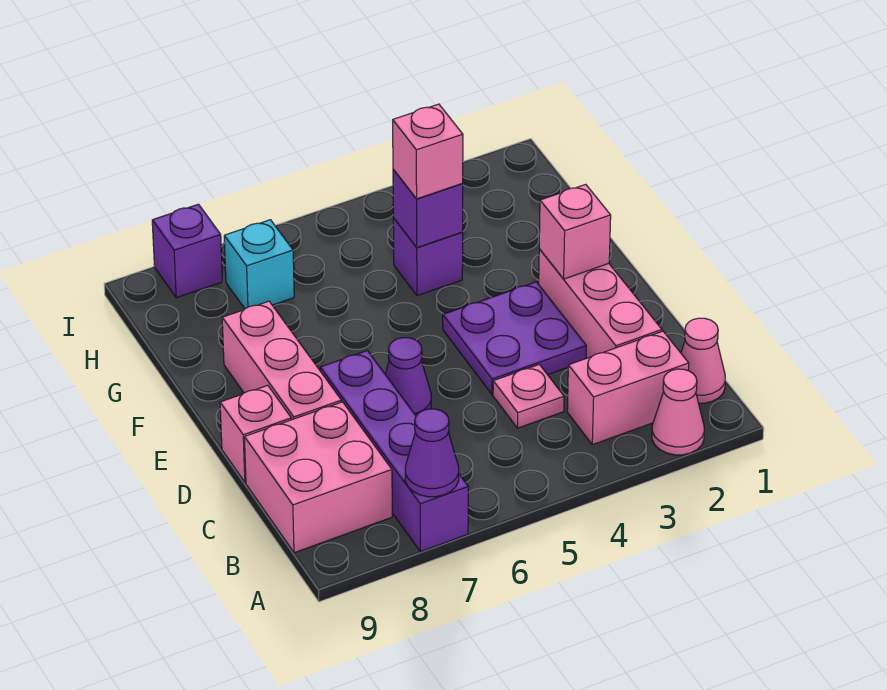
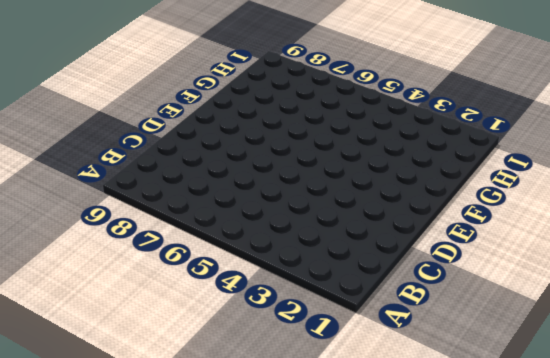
none -> pink cone A2 level 1
none -> purple brick A7:D7 level 1
none -> pink cone B1 level 1

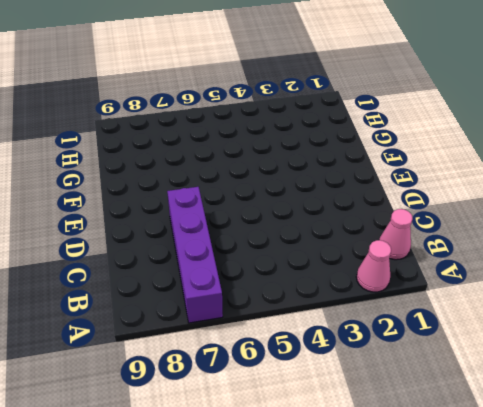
none -> pink brick B2:B3 level 1
none -> pink brick B8:C9 level 1
none -> pink brick C2:E2 level 1

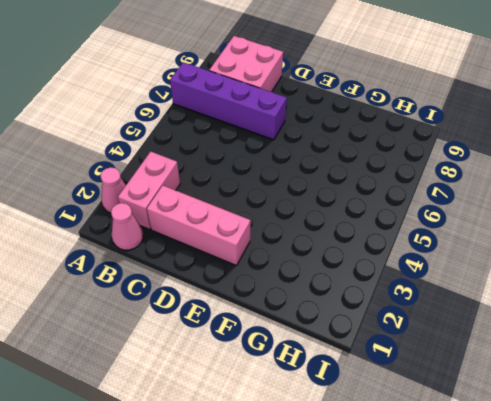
none -> pink plate C4 level 1
none -> purple plate D3:E4 level 1
none -> purple cone D6 level 1

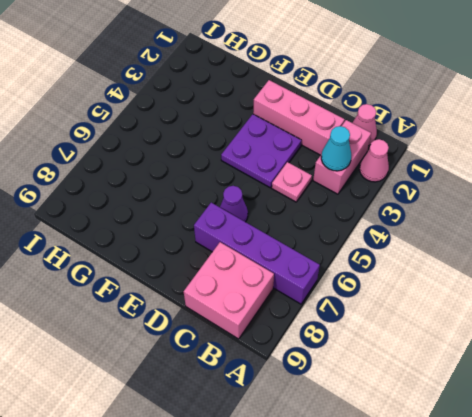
cyan cone B3 level 2 -> none
none -> pink brick D8:F8 level 1
none -> pink brick D9 level 1
none -> purple brick G4 level 1

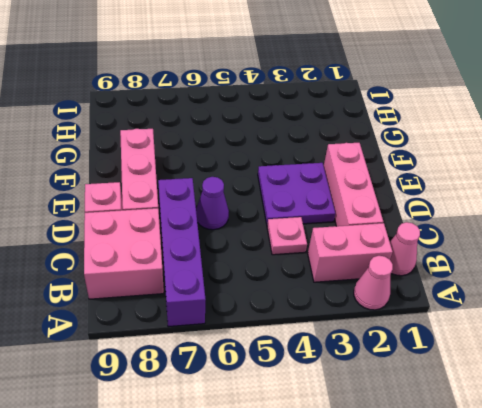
none -> purple brick G4 level 1
none -> cyan brick H7 level 1
none -> purple brick I8 level 1

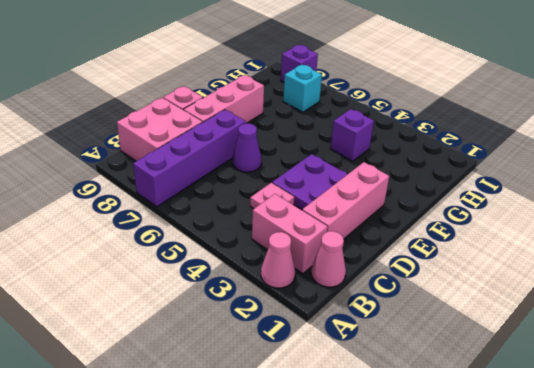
none -> purple cone A7 level 2
none -> pink brick E2 level 2
none -> purple brick G4 level 2

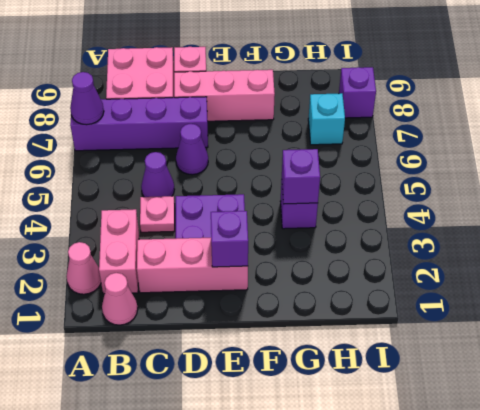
purple cone C5 level 1 -> none
purple brick E2 level 2 -> pink brick E2 level 2
none -> pink brick G4 level 3

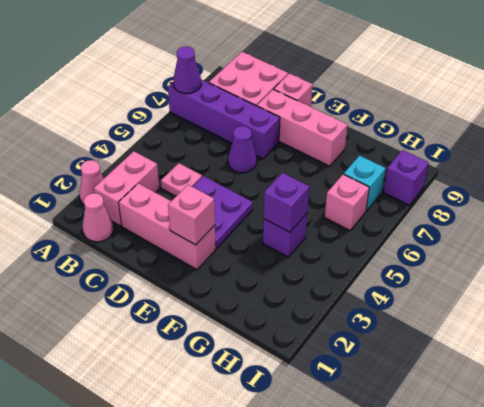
pink brick H6 level 1 -> pink brick G4 level 3

